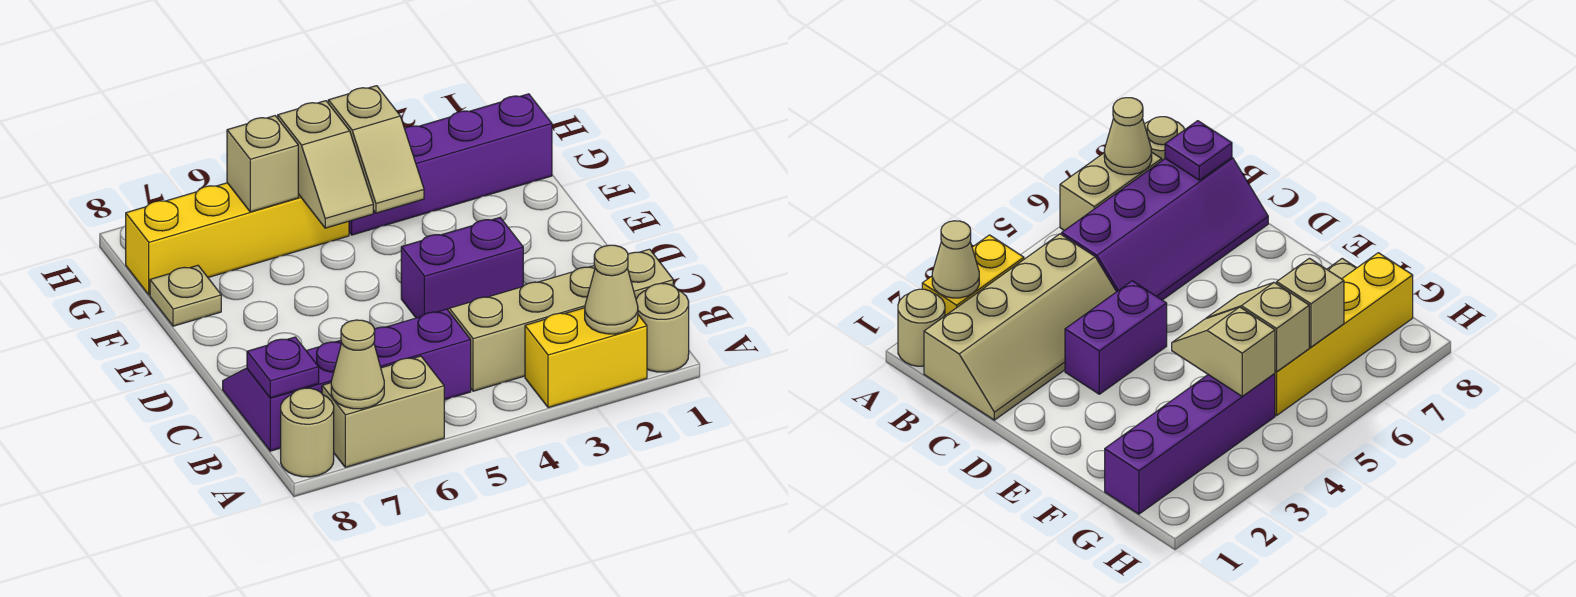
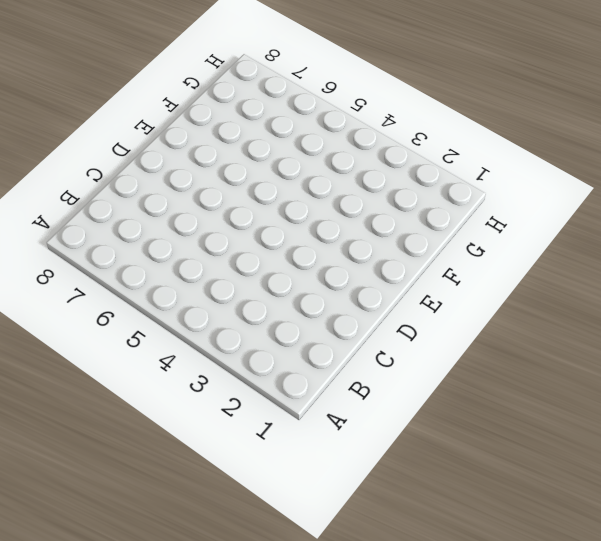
none -> tan round brick A1 level 1
none -> yellow brick A2:A3 level 1
none -> tan brick A6:A7 level 1

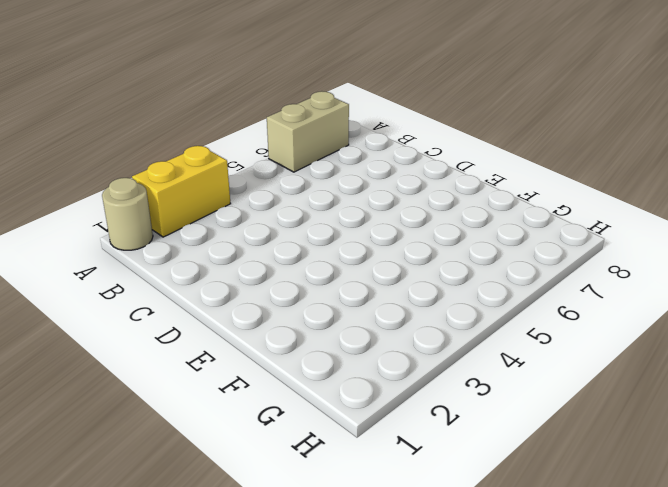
none -> tan round brick A8 level 1
none -> tan slope B1:C4 level 1 top B
none -> purple slope B5:C8 level 1 top B

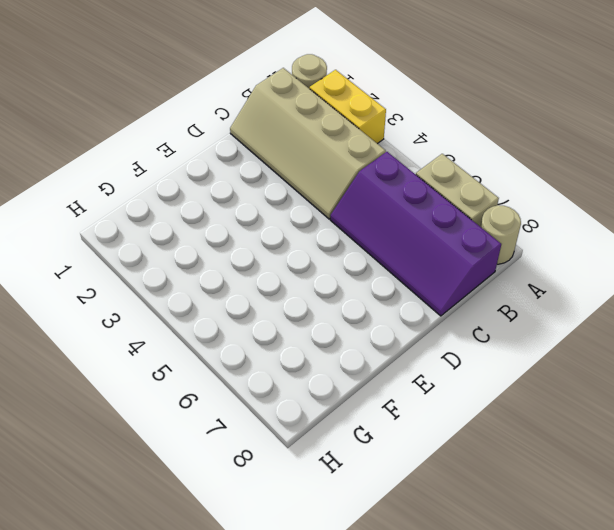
none -> purple brick D3:D4 level 1
none -> tan plate F8 level 1
none -> purple brick G1:G4 level 1

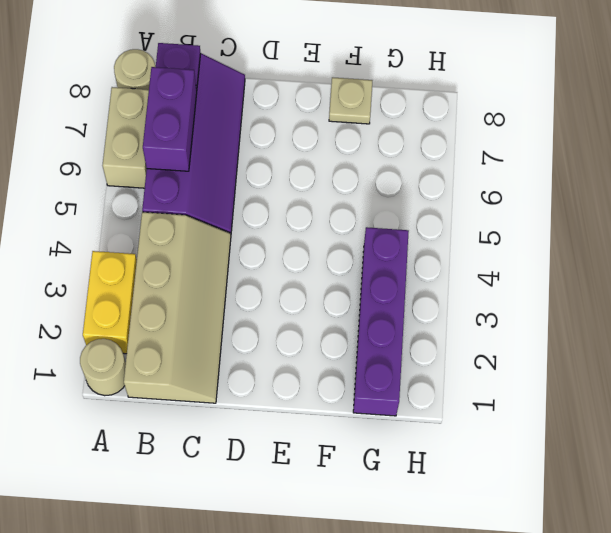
purple brick B6:B7 level 2 -> purple brick D3:D4 level 1
none -> yellow brick G5:G8 level 1
none -> tan cone A2 level 2
none -> tan cone A7 level 2

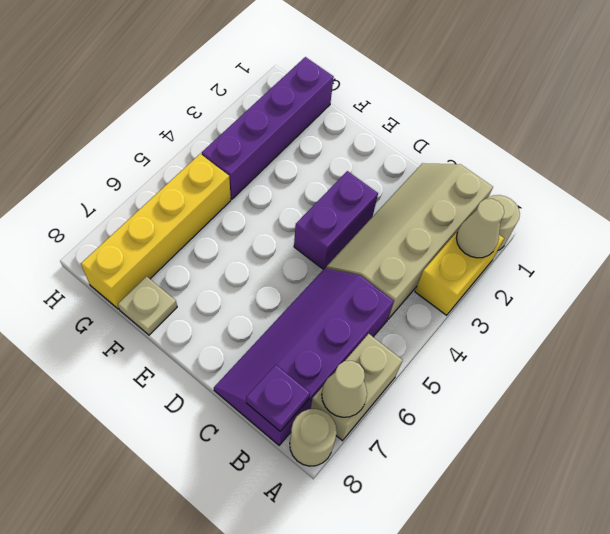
none -> tan slope F4:G4 level 2 top G
none -> tan slope F5:G5 level 2 top G
none -> tan brick G6 level 2

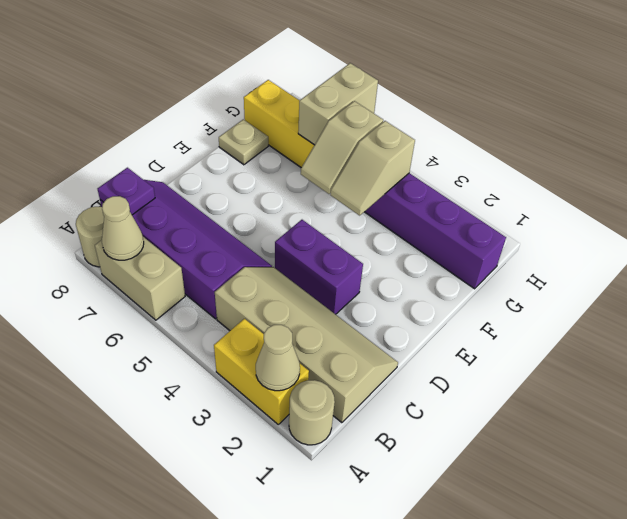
tan brick G6:H6 level 2 -> tan brick G6 level 2

